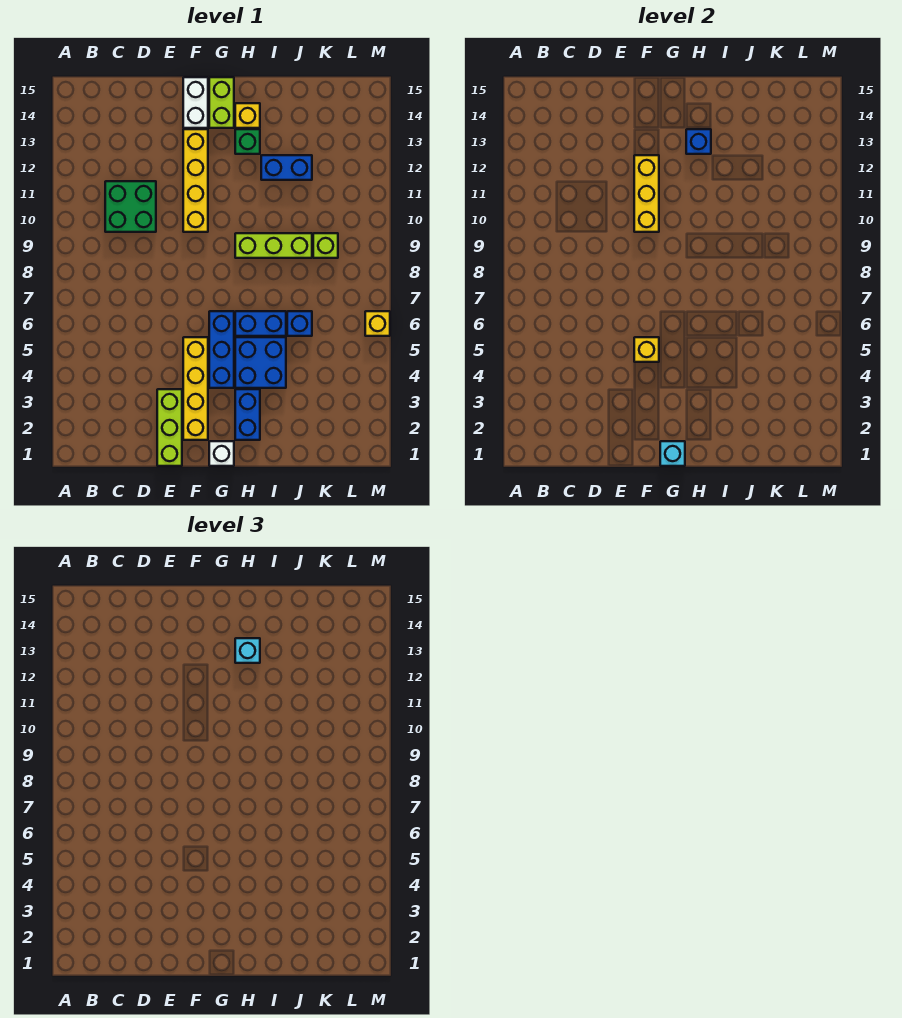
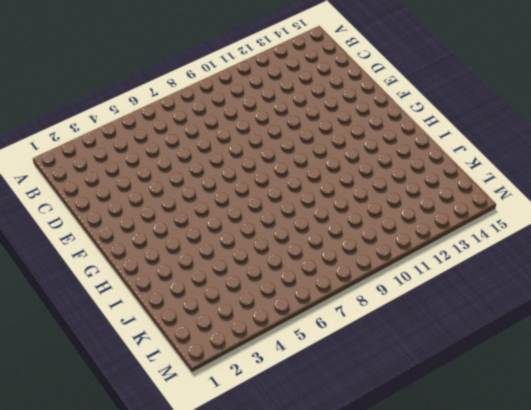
none -> green brick C10:D11 level 1
none -> lime brick E1:E3 level 1
none -> yellow brick F2:F5 level 1

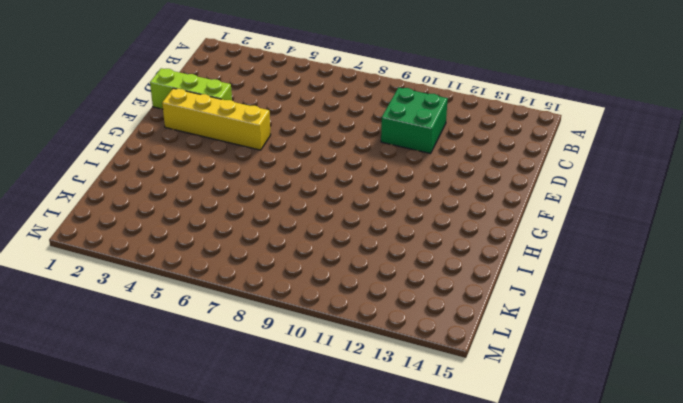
none -> yellow brick F10:F13 level 1
none -> white brick F14:F15 level 1
none -> white brick G1 level 1

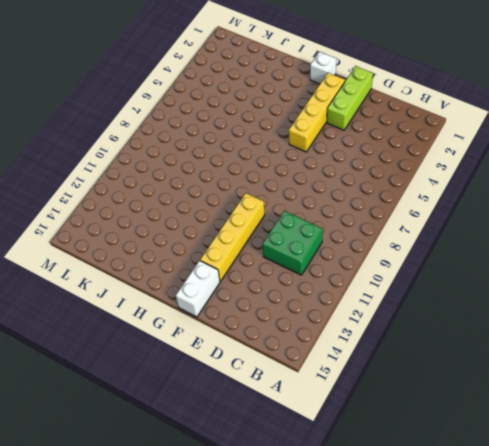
none -> blue brick G4:G6 level 1
none -> lime brick G14:G15 level 1
none -> blue brick H2:H3 level 1

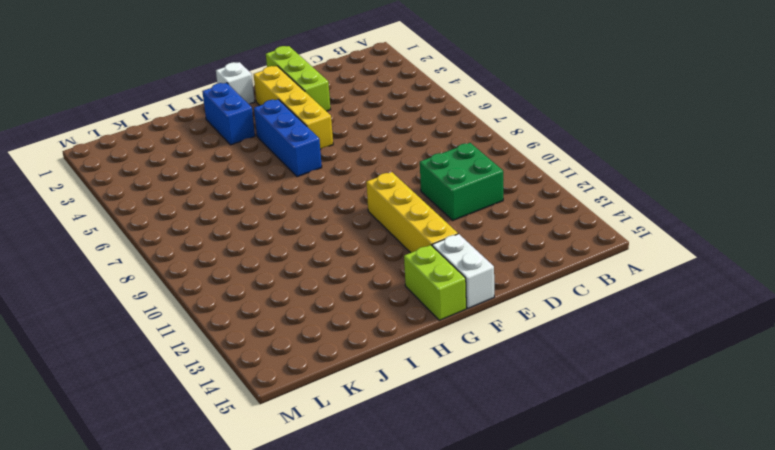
none -> blue brick H4:I5 level 1
none -> blue brick H6:I6 level 1
none -> lime brick H9:J9 level 1

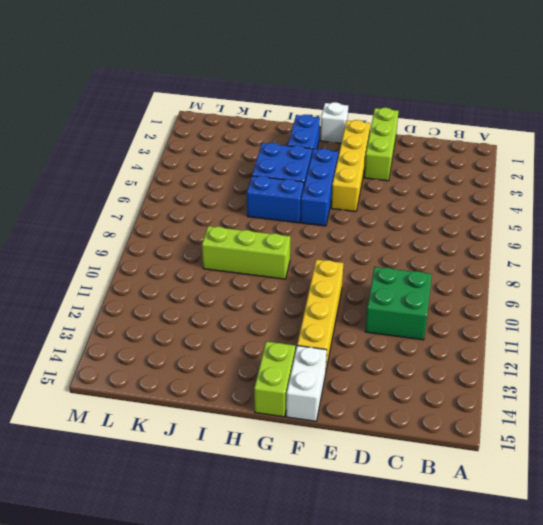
none -> green brick H13 level 1
none -> yellow brick H14 level 1
none -> blue brick I12:J12 level 1

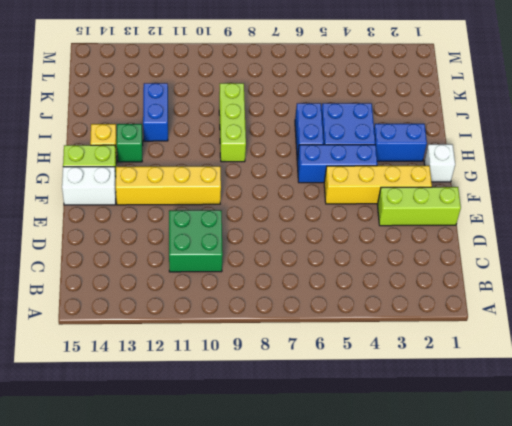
none -> blue brick J6 level 1
none -> lime brick K9 level 1
none -> yellow brick M6 level 1

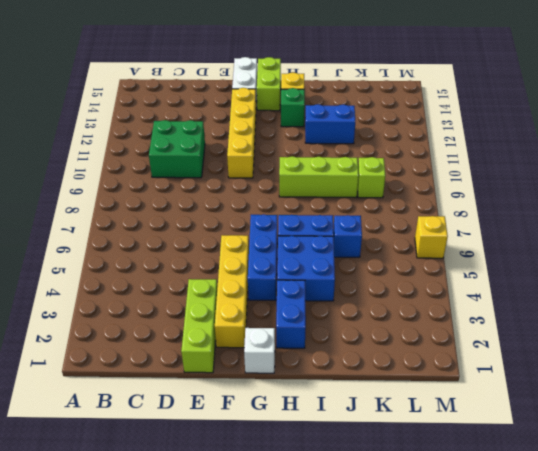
none -> yellow brick F5 level 2
none -> yellow brick F10:F12 level 2
none -> cyan brick G1 level 2

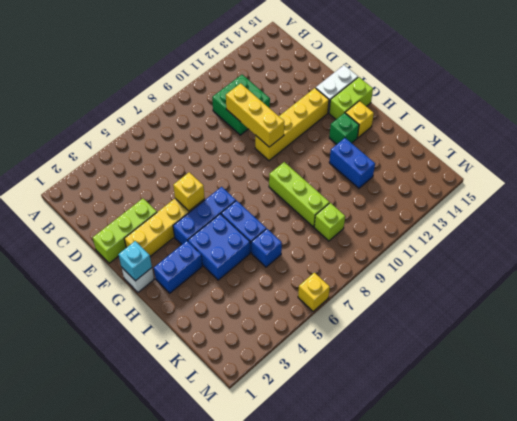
yellow brick D10:F10 level 2 -> yellow brick F10:F12 level 2
none -> blue brick H13 level 2
none -> cyan brick H13 level 3

